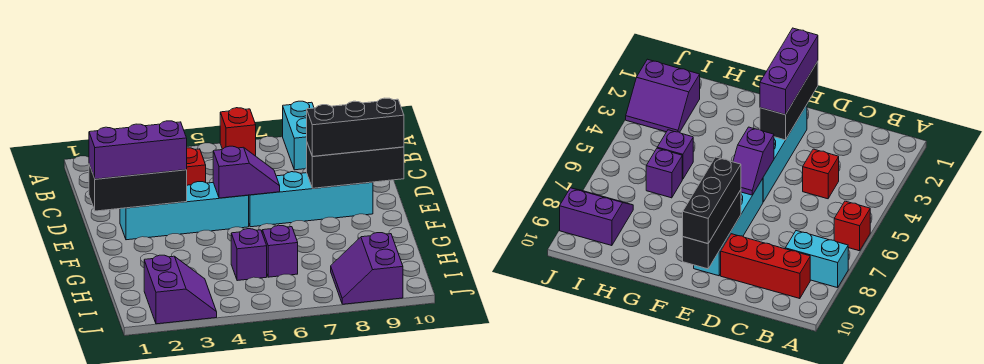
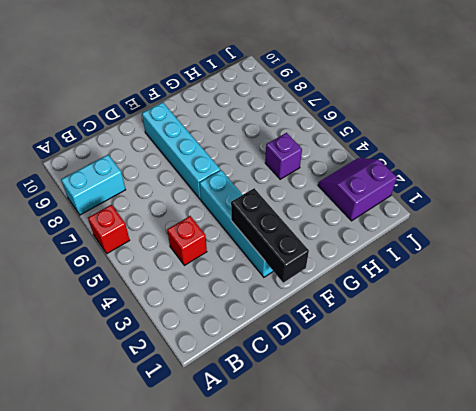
none -> red brick B9:D9 level 1
none -> purple brick H6 level 1
none -> purple slope I8:J9 level 1 top 9

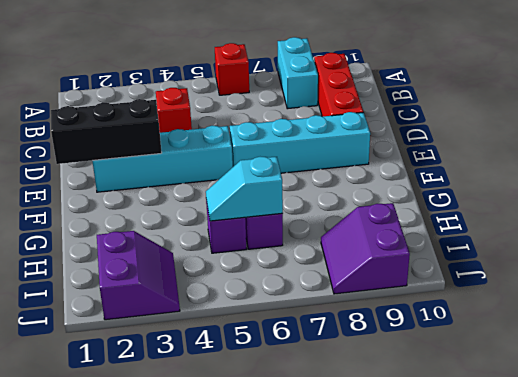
cyan slope H5:H6 level 2 top 6 -> none
none -> purple slope E5:E6 level 2 top 5
none -> black brick E8:E10 level 2
none -> purple brick E1:E3 level 3

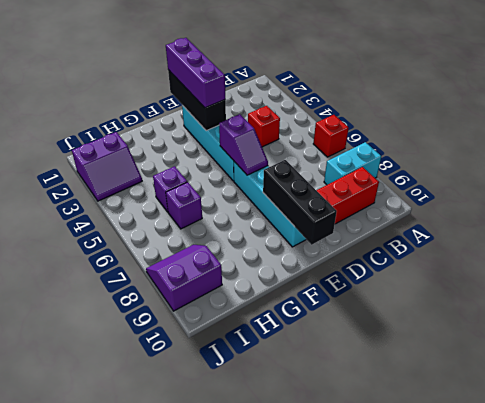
none -> black brick E8:E10 level 3

